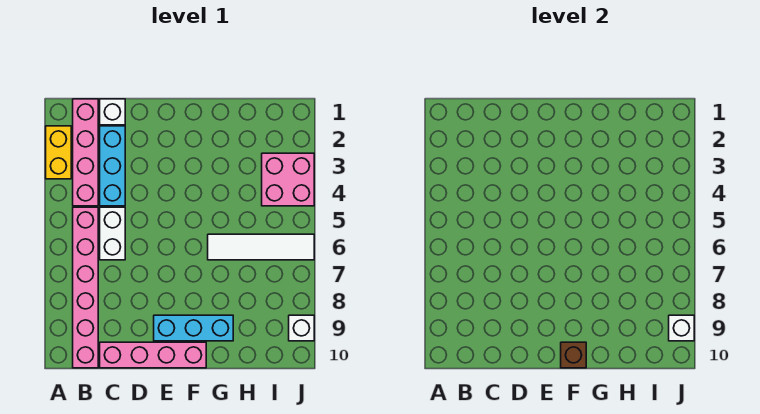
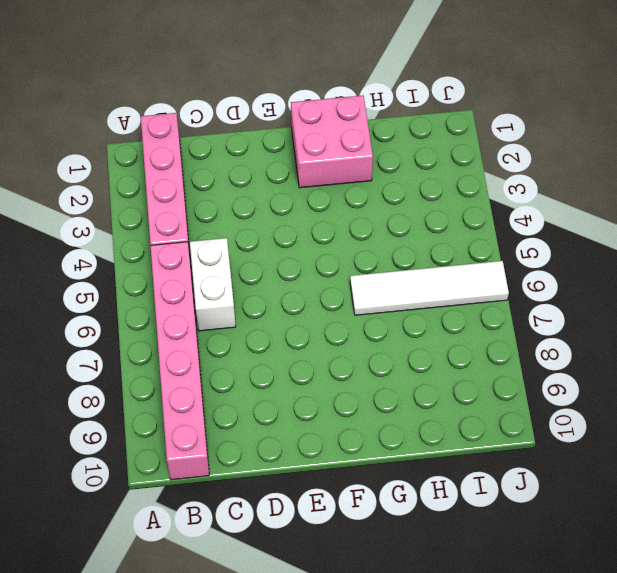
pink brick F1:G2 level 1 -> pink brick I3:J4 level 1
none -> yellow brick A2:A3 level 1
none -> white brick C1 level 1
none -> cyan brick C2:C4 level 1

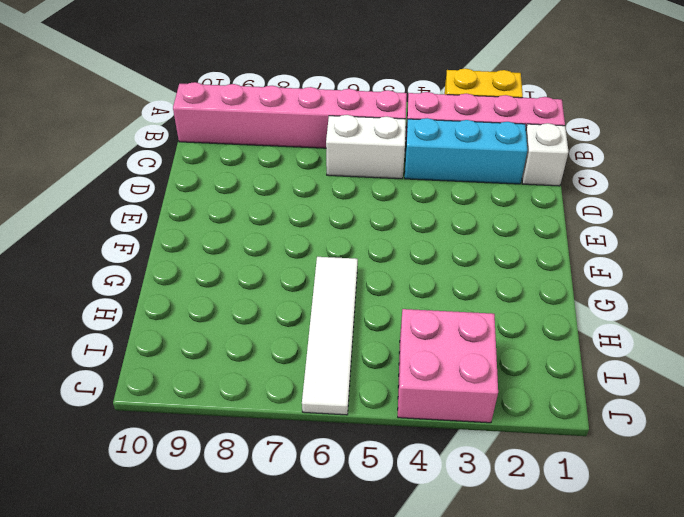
none -> pink brick C10:F10 level 1
none -> cyan brick E9:G9 level 1
none -> white brick J9 level 1

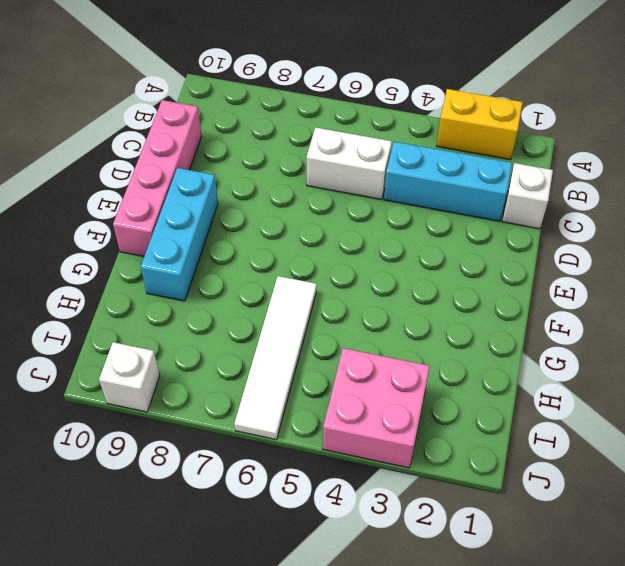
none -> pink brick B1:B4 level 1
none -> pink brick B5:B10 level 1
none -> brown brick F10 level 2

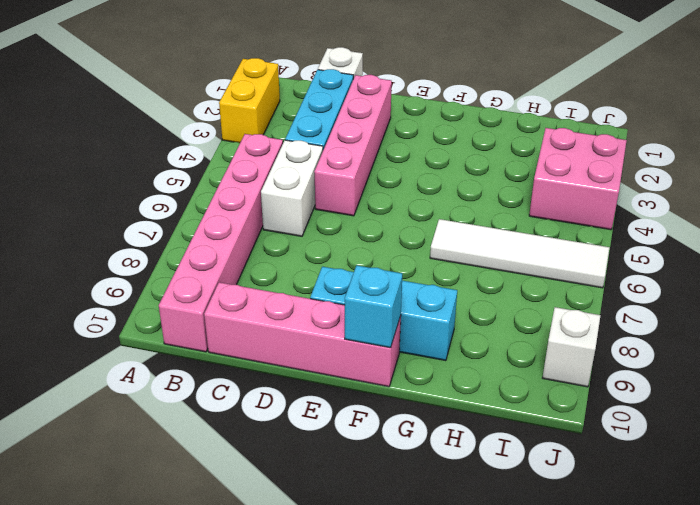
pink brick D2:D5 level 1 -> pink brick B1:B4 level 1
cyan brick F10 level 2 -> brown brick F10 level 2
none -> white brick J9 level 2

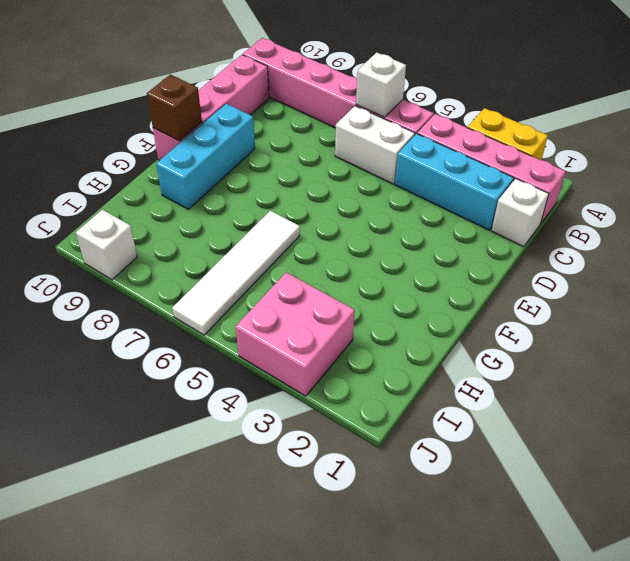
white brick B6 level 2 -> white brick J9 level 2

